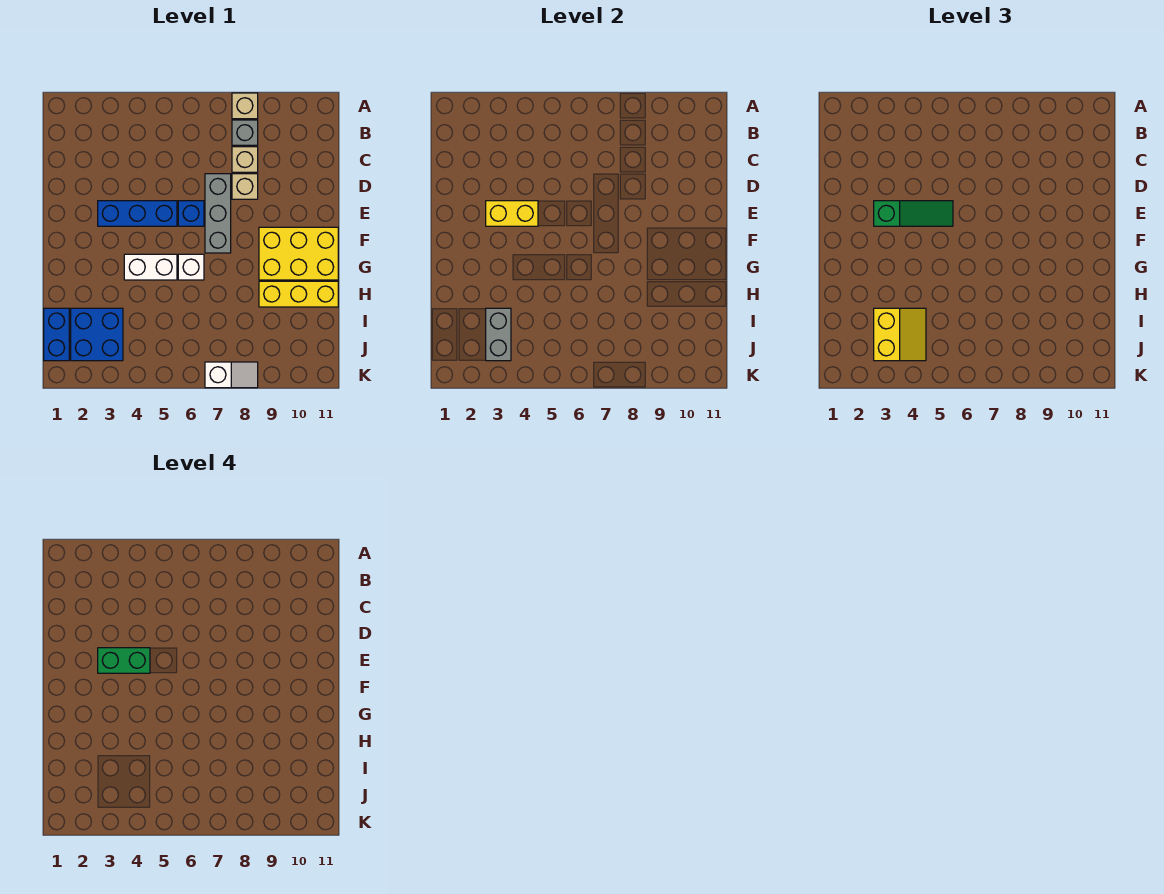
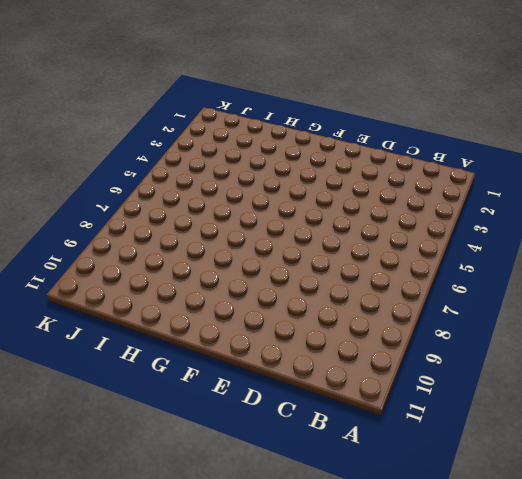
none -> tan brick A8 level 1
none -> grey brick B8 level 1
none -> tan brick C8 level 1

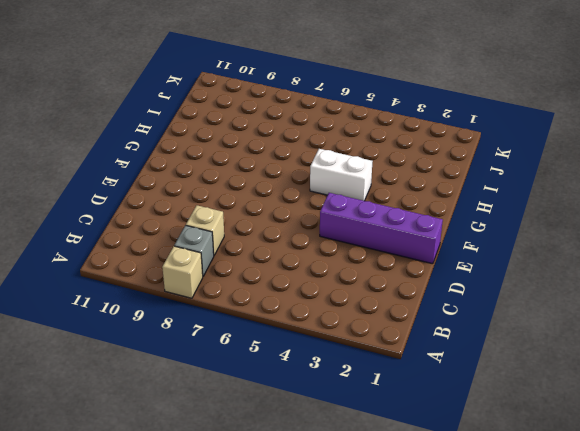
purple brick E1:E4 level 1 -> blue brick E3:E5 level 1
none -> grey brick D7:F7 level 1
none -> tan brick D8 level 1
none -> blue brick E6 level 1

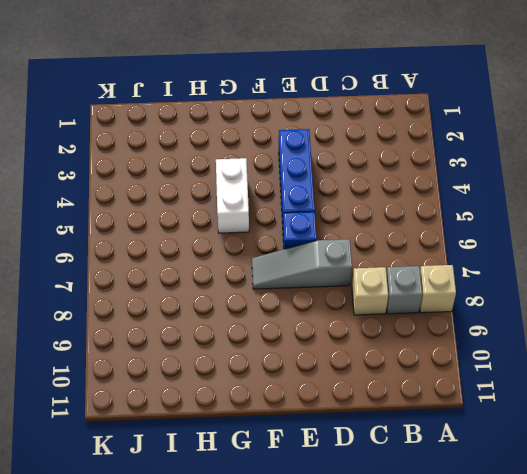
grey slope D7:F7 level 1 top D -> grey brick D7:F7 level 1
none -> tan brick D8 level 1
none -> yellow brick F9:G11 level 1
none -> white brick G6 level 1

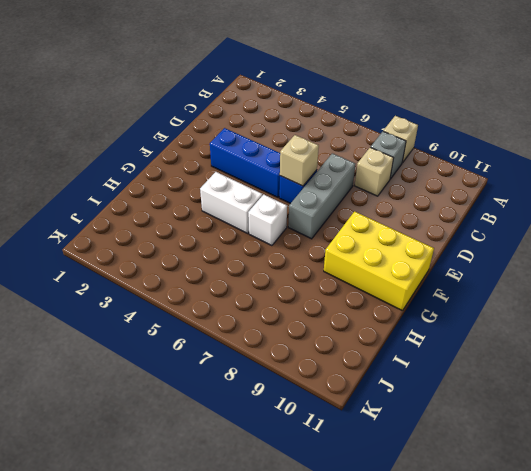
tan brick E6 level 2 -> tan brick D8 level 1
none -> yellow brick H9:H11 level 1
none -> blue brick I1:J1 level 1
none -> blue brick I2:J3 level 1

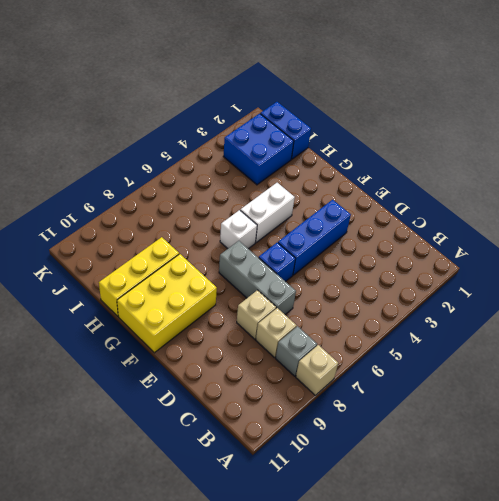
none -> white slope K7:K8 level 1 top 7
none -> yellow brick E3:E4 level 2
none -> grey brick I3:J3 level 2

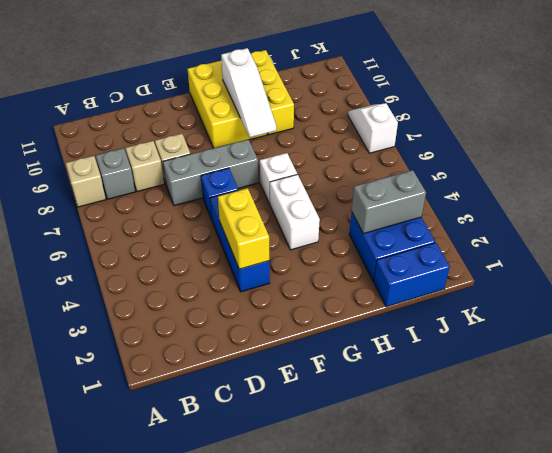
white slope G8:G10 level 2 top 10 -> none
none -> green slope E3:E5 level 3 top 3
none -> yellow slope I3:J4 level 3 top 3
none -> green brick E3:E4 level 4

